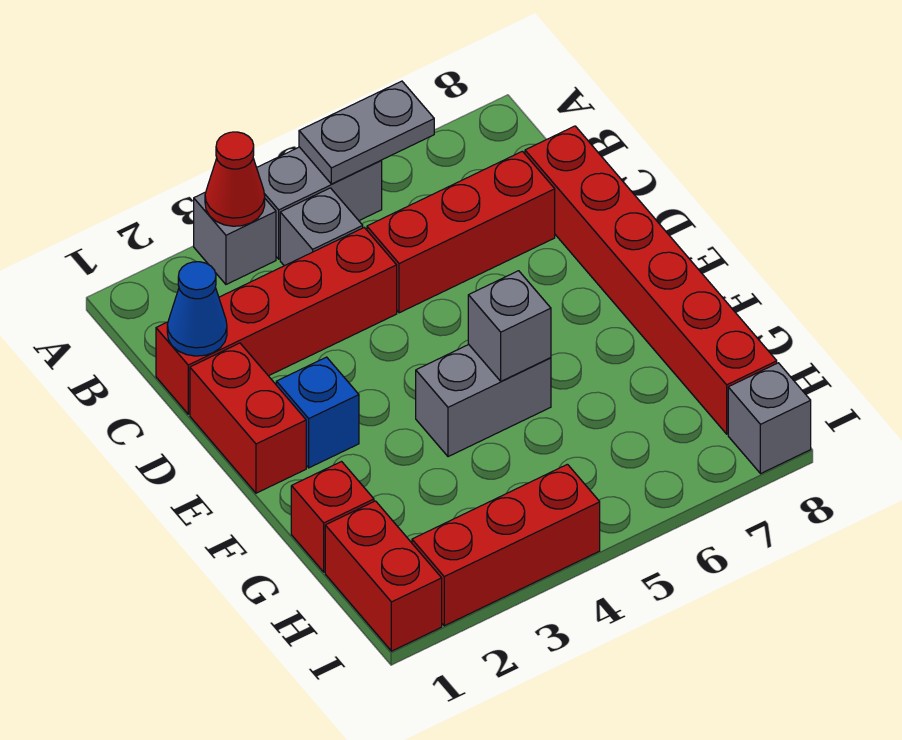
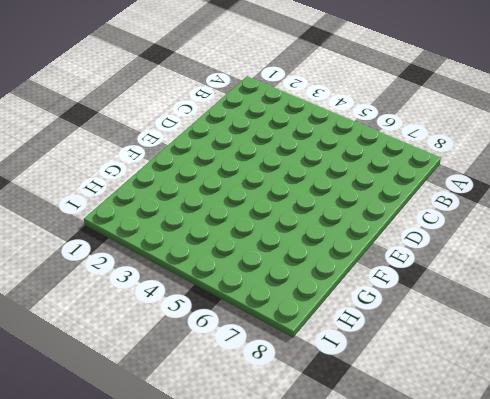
none -> grey brick A3 level 1
none -> grey brick A4:A5 level 1
none -> grey brick B4 level 1

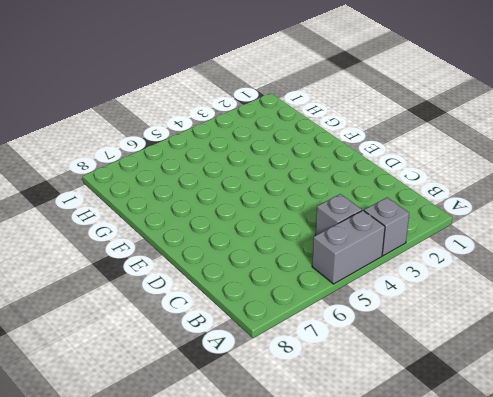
none -> red brick C1:C4 level 1
none -> red brick C5:C7 level 1
none -> red brick C8:H8 level 1

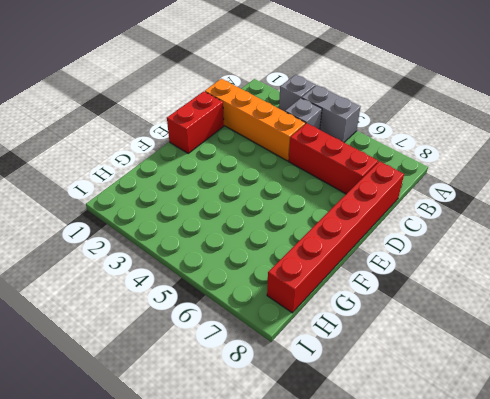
orange brick C1:C4 level 1 -> red brick C1:C4 level 1
none -> blue brick E2 level 1
none -> grey brick F4:F5 level 1
none -> red brick G1 level 1

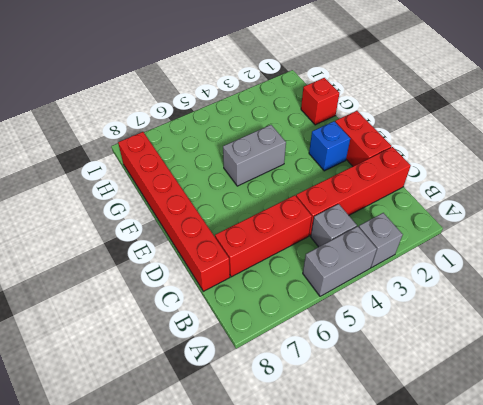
none -> red brick H1:I1 level 1
none -> red brick I2:I4 level 1
none -> grey brick I8 level 1

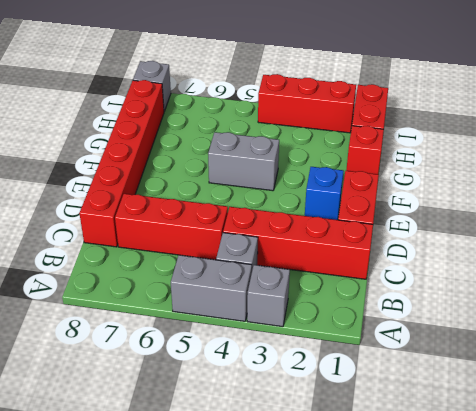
none -> red cone A3 level 2
none -> grey plate A5:A6 level 2
none -> blue cone C1 level 2

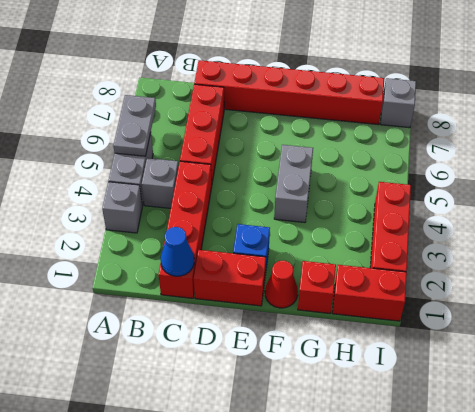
red cone F1 level 1 -> red cone A3 level 2
none -> grey brick F5 level 2

